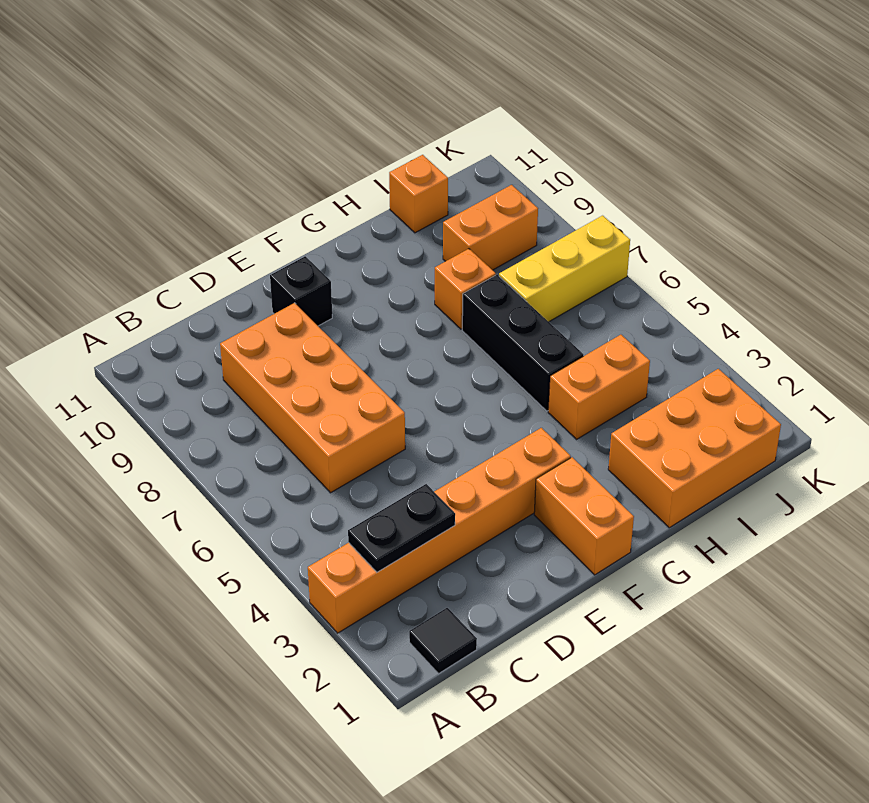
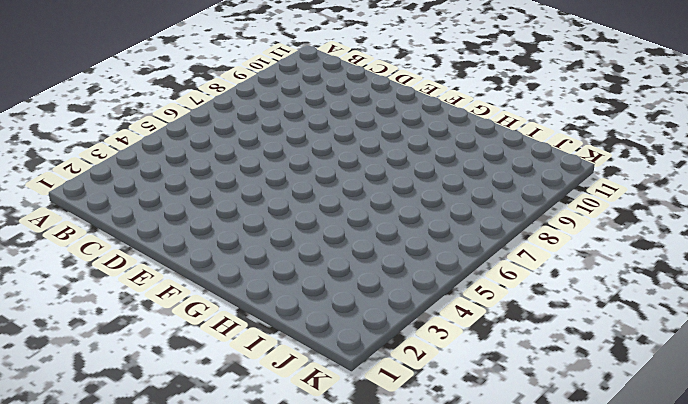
none -> orange brick A3:F3 level 1
none -> black tile B1 level 1
none -> orange brick C6:D9 level 1

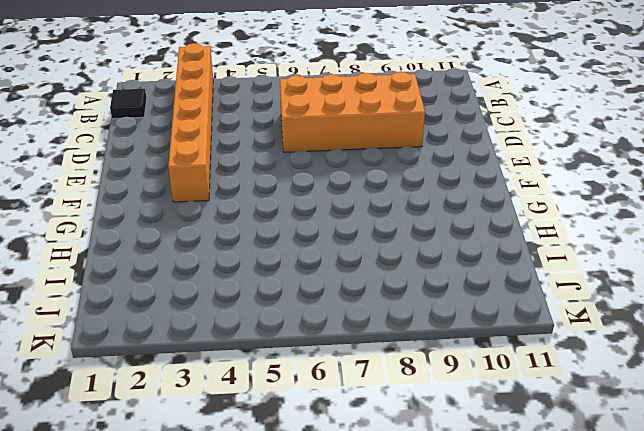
none -> black brick E10 level 1
none -> orange brick F1:F2 level 1
none -> orange brick H1:J2 level 1

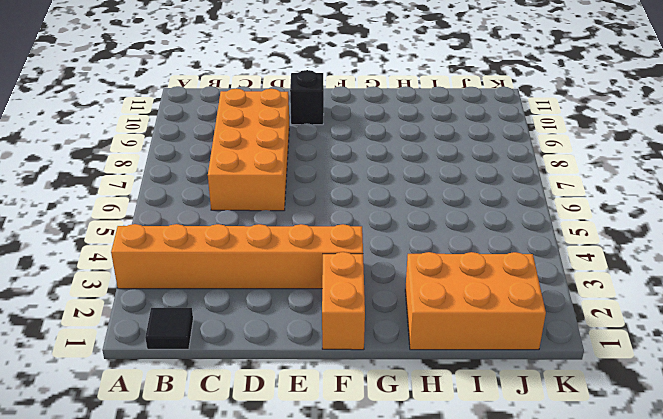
none -> orange brick H4:I4 level 1
none -> black brick H5:H7 level 1
none -> orange brick H8 level 1

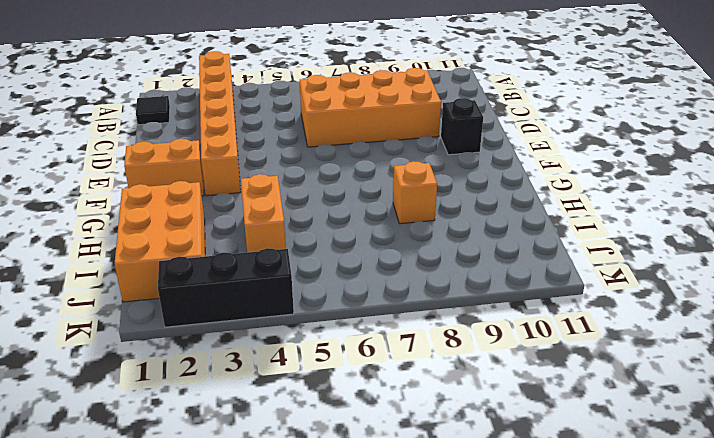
black brick K2:K4 level 1 -> black brick H5:H7 level 1
none -> yellow brick I7:K7 level 1
none -> orange brick I9:J9 level 1
none -> orange brick I11 level 1

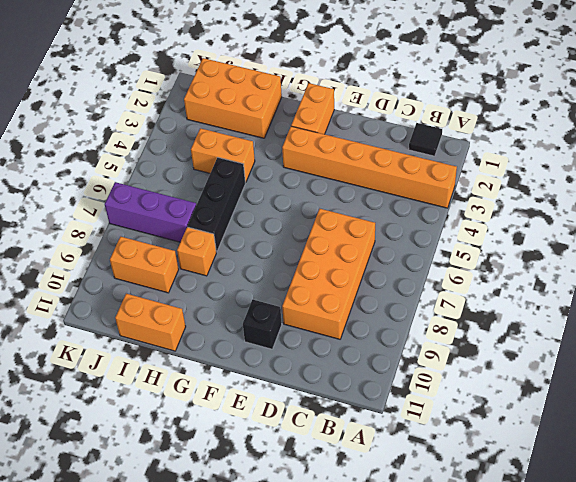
orange brick H11:I11 level 1 -> orange brick I11 level 1
purple brick I7:K7 level 1 -> yellow brick I7:K7 level 1
none -> black plate B3:C3 level 2

